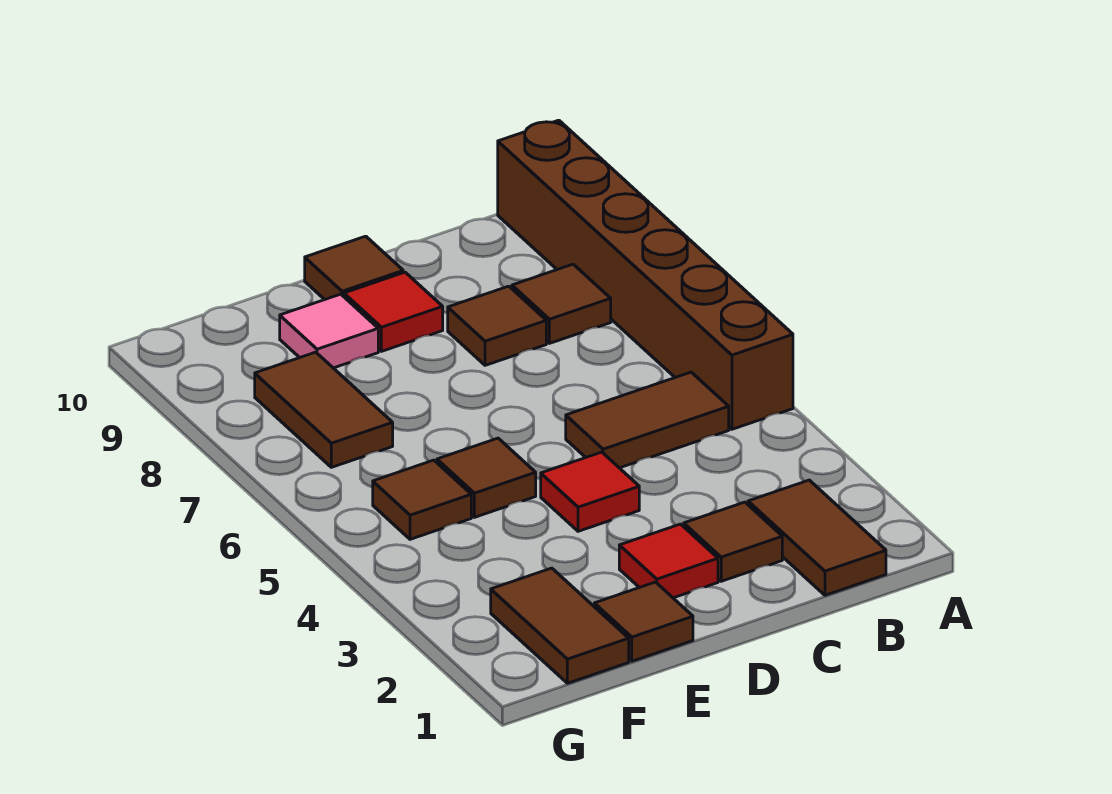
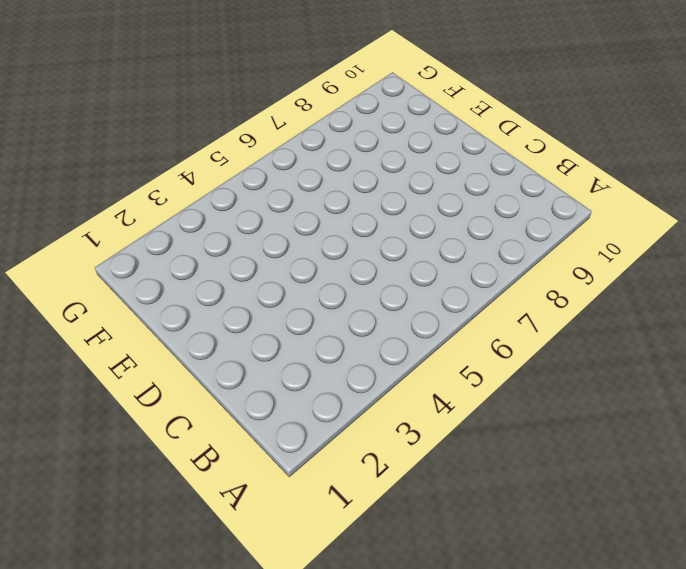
none -> brown brick A5:A10 level 1
none -> brown tile B1:B2 level 1
none -> brown tile B5:C5 level 1

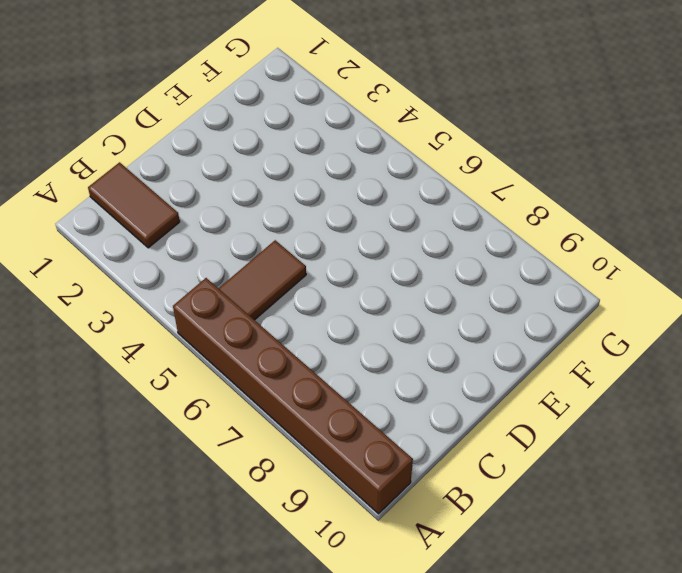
none -> brown tile B8 level 1
none -> brown tile C2 level 1
none -> brown tile C8 level 1

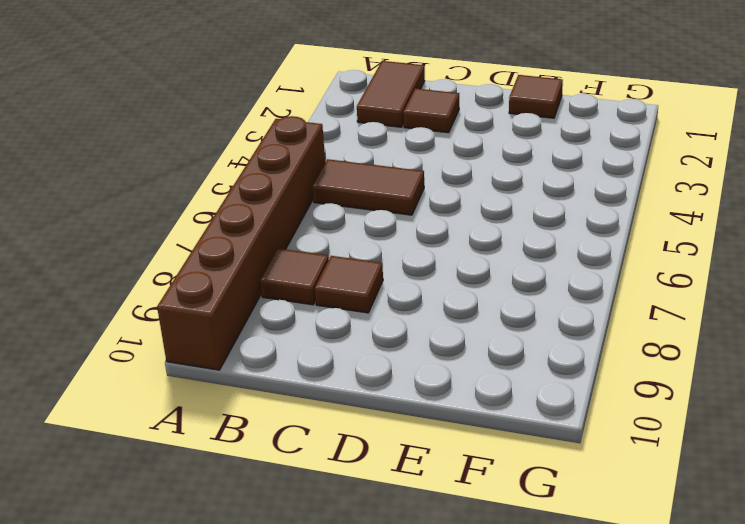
none -> red tile D2 level 1
none -> red tile D4 level 1
none -> red tile D9 level 1

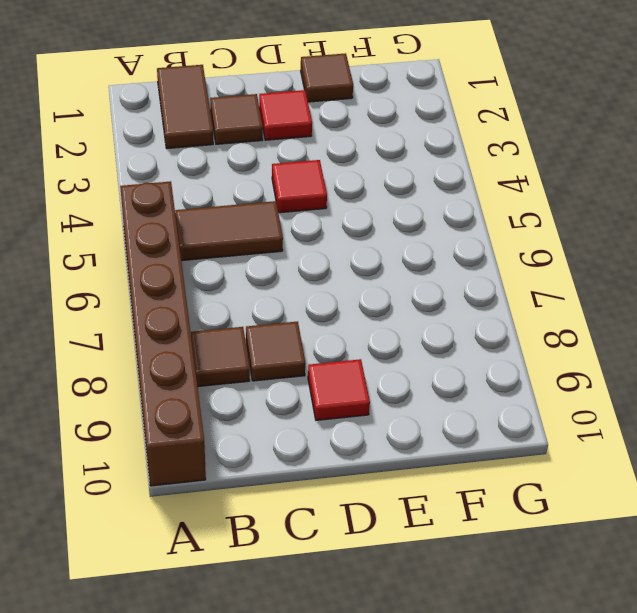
none -> brown tile D10 level 1
none -> brown tile E5 level 1
none -> pink tile E9 level 1

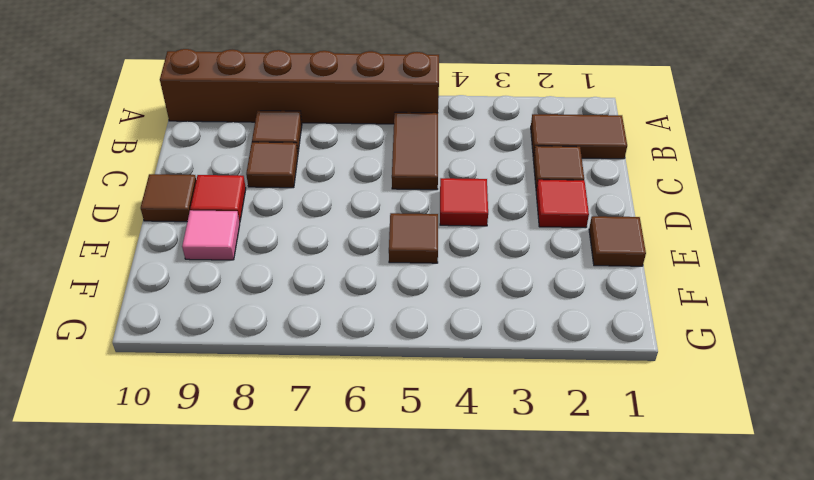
none -> brown tile F1:F2 level 1
none -> brown tile F5 level 1
none -> brown tile F7:F8 level 1

